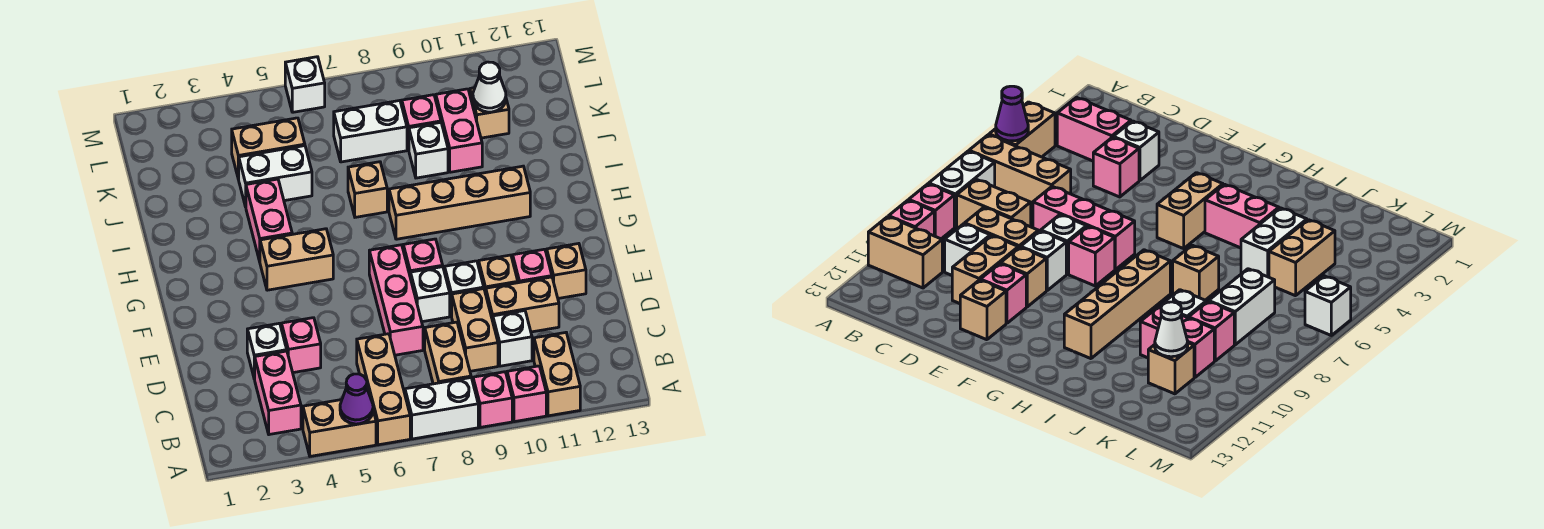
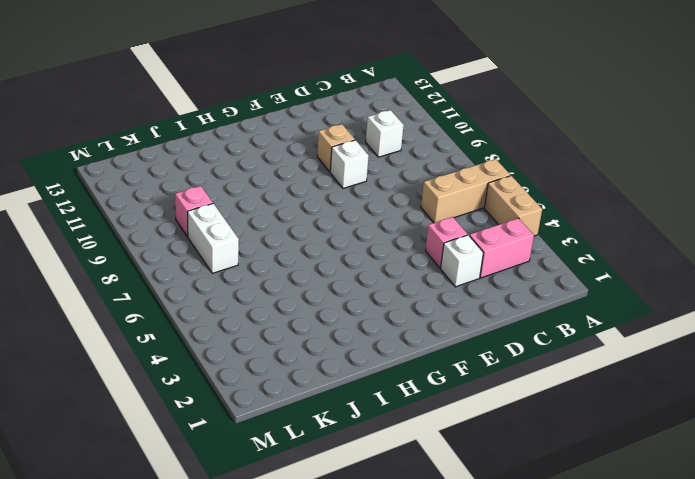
none -> white brick A7:A8 level 1
none -> pink brick A9 level 1
none -> pink brick A10 level 1
none -> tan brick A11:B11 level 1

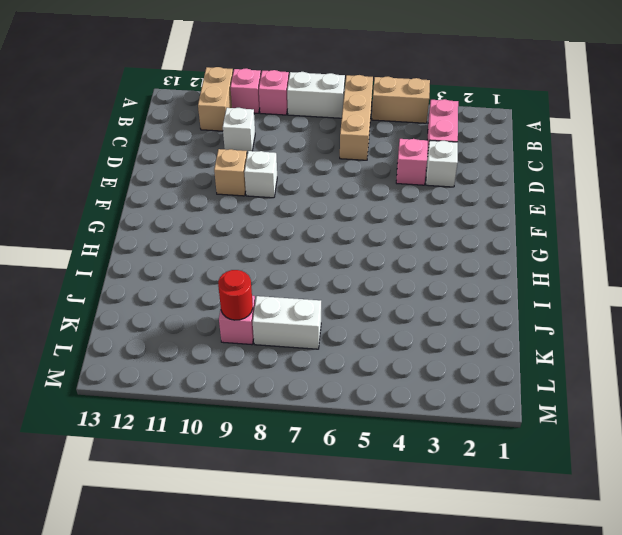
red round brick K9 level 2 -> none
none -> tan brick B8:C8 level 1
none -> tan brick C9:D9 level 1
none -> pink brick D7:F7 level 1
none -> tan brick D10:D11 level 1

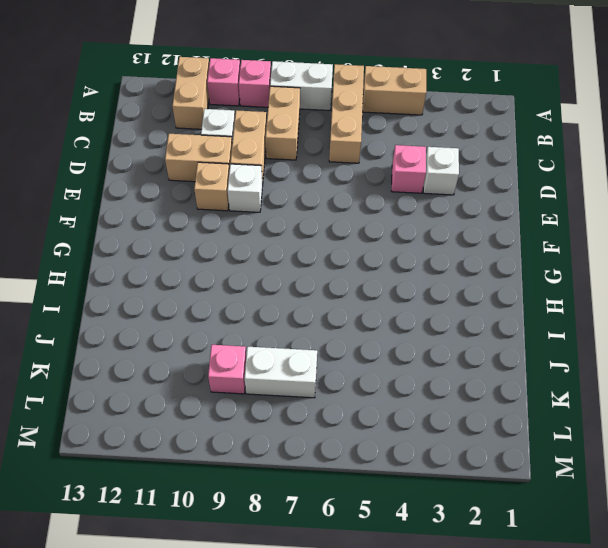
none -> pink brick B3:C3 level 1
none -> pink brick D7:F7 level 1
none -> white brick E8 level 1
none -> pink brick E11 level 1

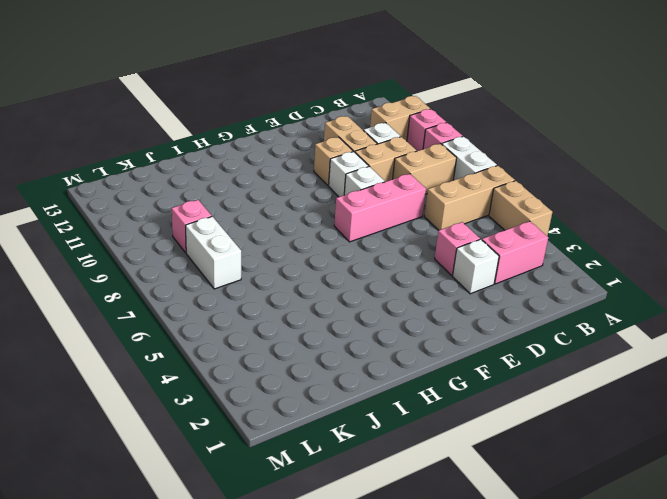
none -> pink brick E11 level 1
none -> tan brick E12 level 1
none -> pink brick F8 level 1
none -> tan brick G4:G5 level 1

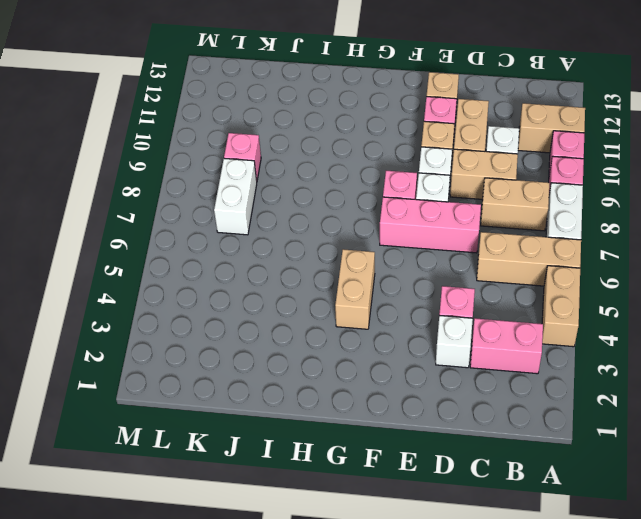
none -> pink brick H4:I4 level 1
none -> tan brick H8:H11 level 1
none -> tan brick I7 level 1
none -> white brick J4:J5 level 1

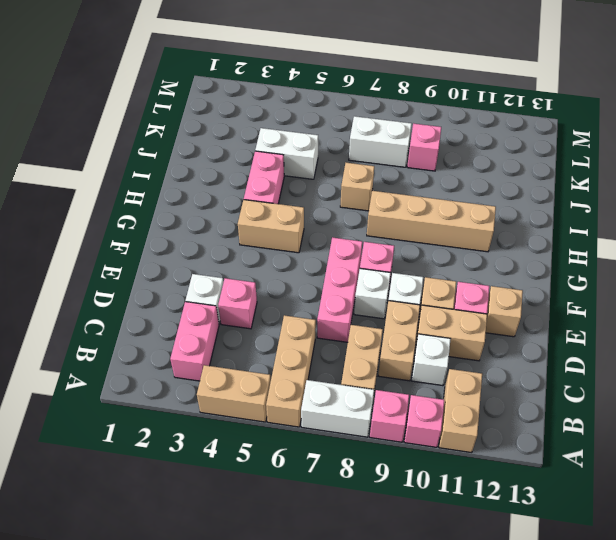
none -> white brick J9 level 1
none -> pink brick J10:K10 level 1
none -> tan brick K4:K5 level 1
none -> tan brick K11 level 1

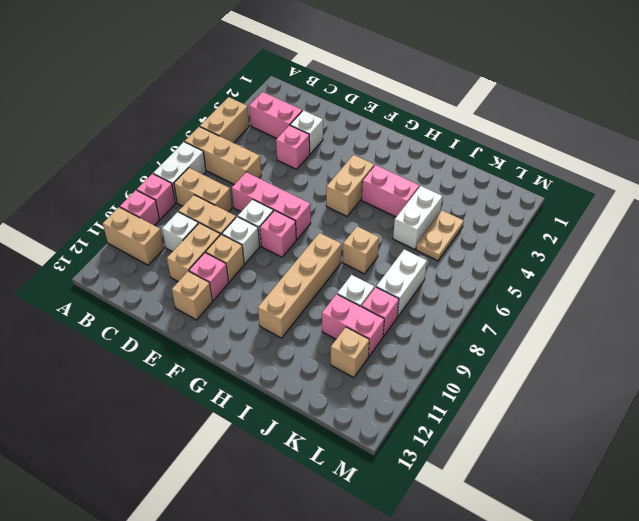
tan plate K4:K5 level 1 -> tan brick K4:K5 level 1
none -> white brick M6 level 1
none -> purple cone A5 level 2
none -> white cone K11 level 2

